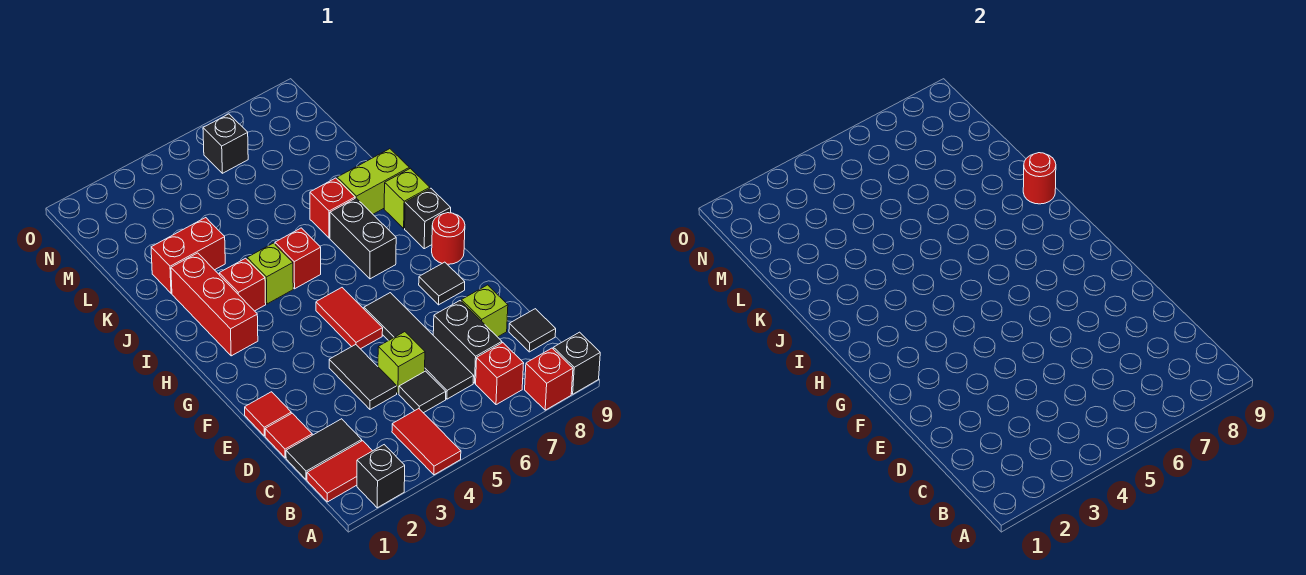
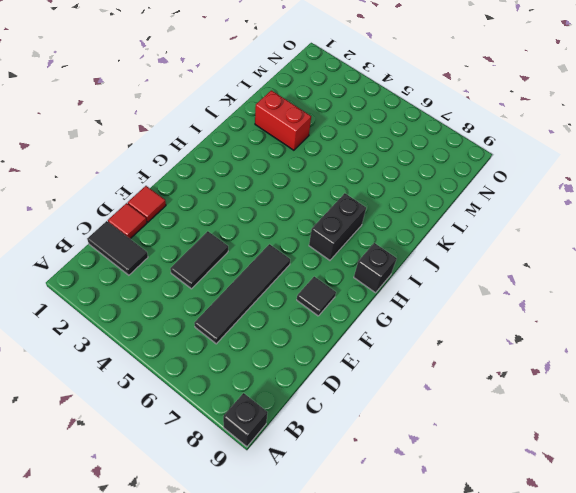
none -> black brick A2 level 1
none -> red tile A4:B4 level 1
none -> red brick A8 level 1
none -> red tile B1:B2 level 1

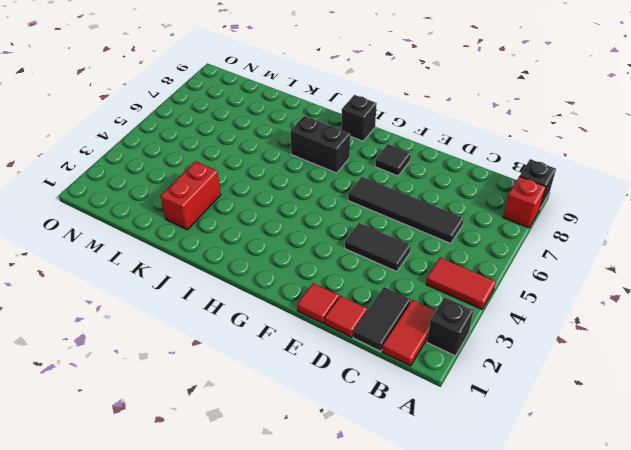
none -> red brick B7 level 1
none -> black tile C5 level 1
none -> black brick C7:D7 level 1
none -> black tile C9 level 1

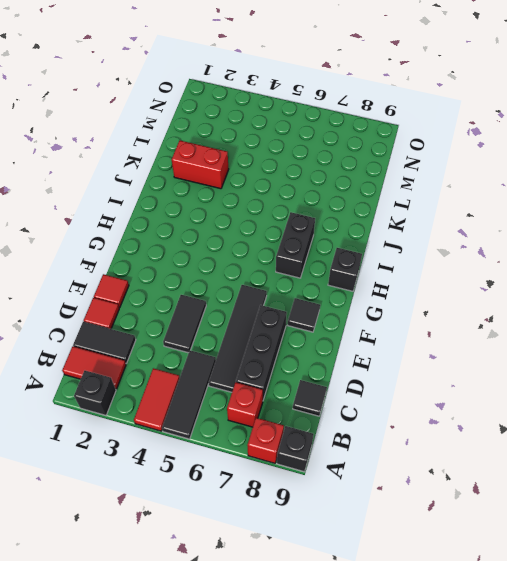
black tile A5:C5 level 1 -> black tile C5 level 1
black brick C7:E7 level 1 -> black brick C7:D7 level 1
none -> lime brick D5 level 1
none -> lime brick D8 level 1
none -> red tile F5:G5 level 1
none -> red round brick G9 level 1

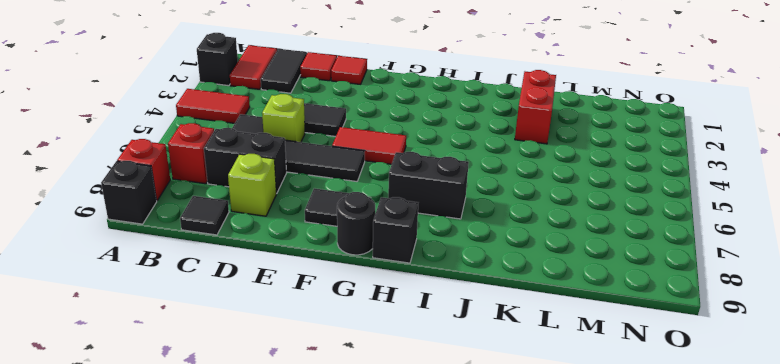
black round brick G9 level 1 -> red round brick G9 level 1
none -> red brick H2:J2 level 1
none -> red brick I3 level 1
none -> lime brick I4 level 1
none -> red brick I5 level 1

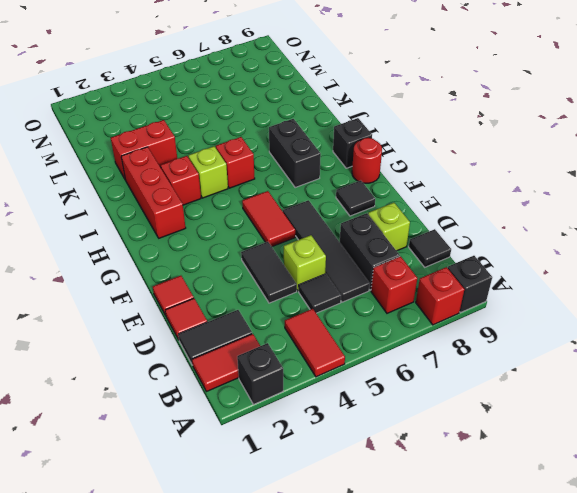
none -> lime brick I9 level 1
none -> red brick J7 level 1
none -> lime brick J8:J9 level 1
none -> black brick N6 level 1

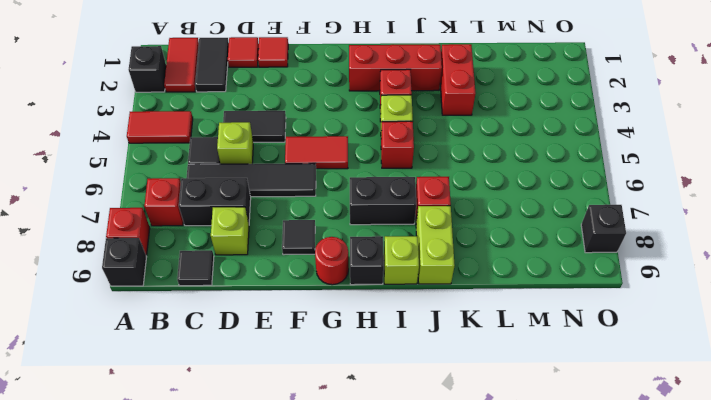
black brick O8 level 1 -> black brick N6 level 1
none -> red round brick J9 level 2

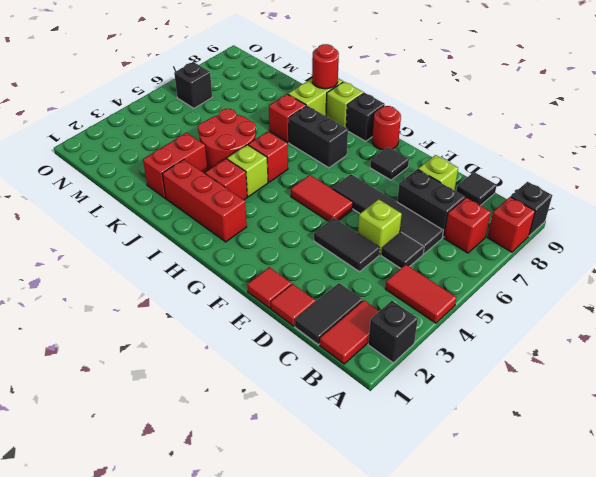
red round brick J4:K5 level 1 -> none

